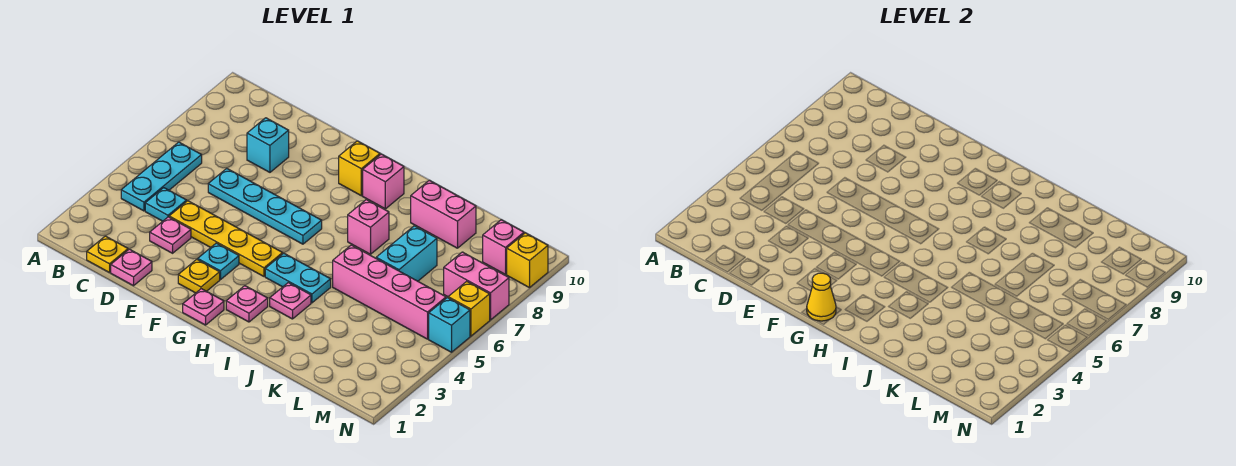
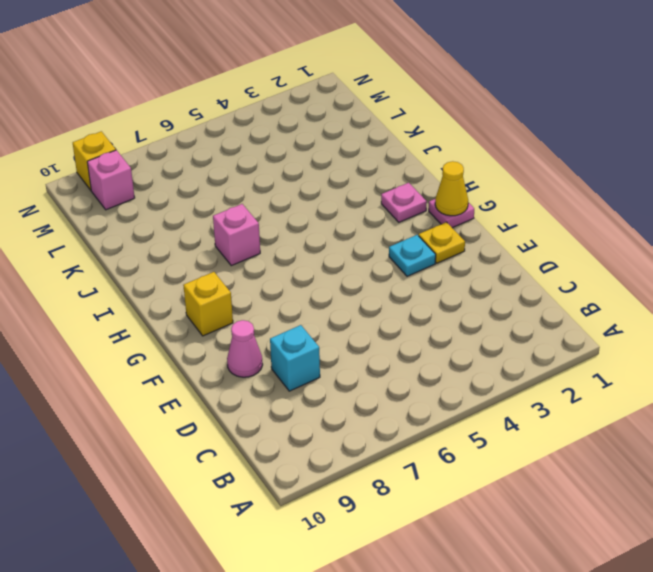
pink cone E9 level 1 -> none
none -> cyan plate B4:B6 level 1
none -> yellow plate C1 level 1
none -> cyan plate C4 level 1

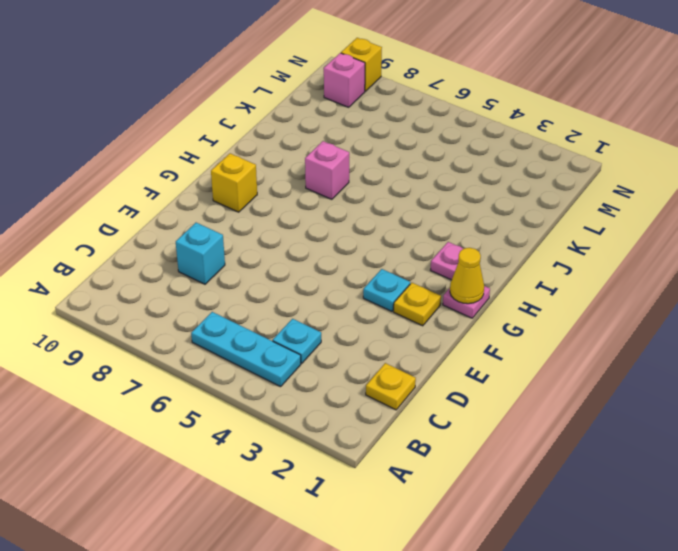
none -> pink plate D1 level 1
none -> pink plate D3 level 1
none -> yellow plate D4:G4 level 1

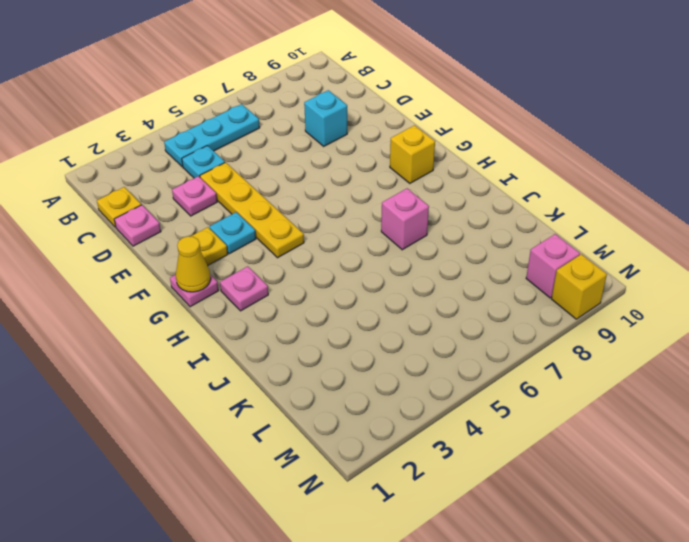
none -> cyan plate D6:G6 level 1
none -> cyan plate H4:I4 level 1
none -> pink brick H9 level 1

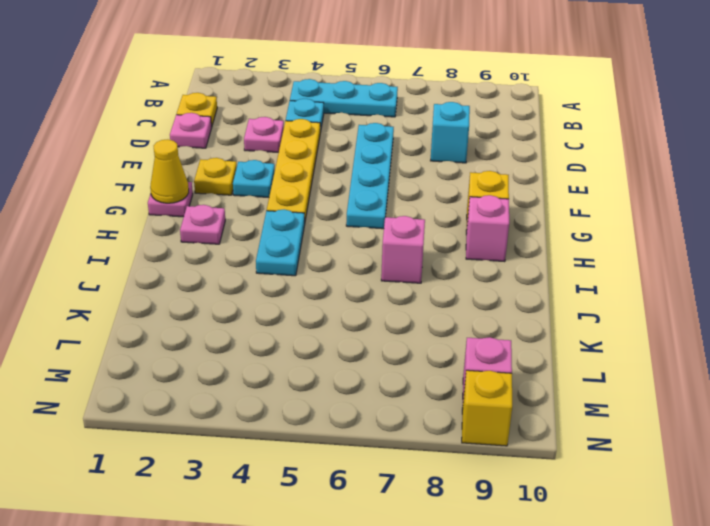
none -> pink plate I3 level 1
none -> pink brick J5:M5 level 1
none -> pink brick J9:K9 level 1

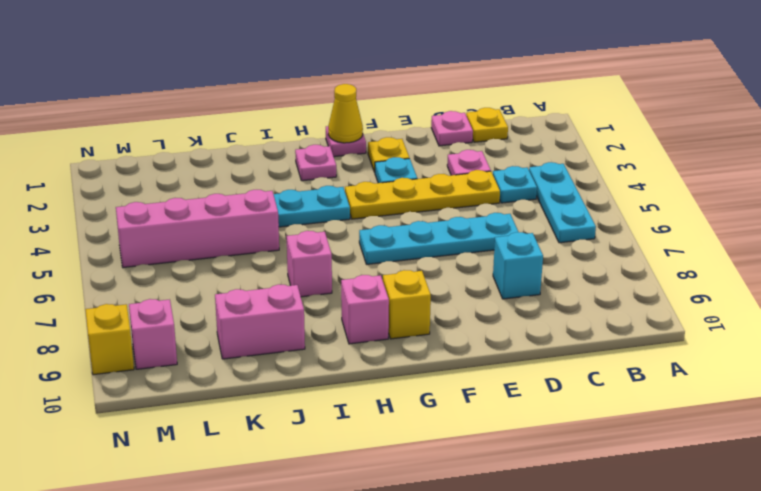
none -> pink plate I3 level 1
none -> cyan brick K6:K7 level 1
none -> pink brick M7:N7 level 1

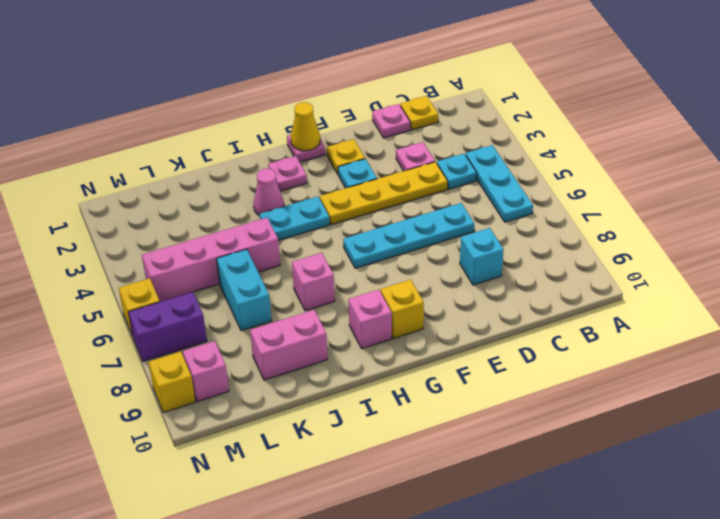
pink cone I3 level 1 -> pink plate I3 level 1
purple brick M7:N7 level 1 -> pink brick M7:N7 level 1
none -> cyan brick N5 level 1

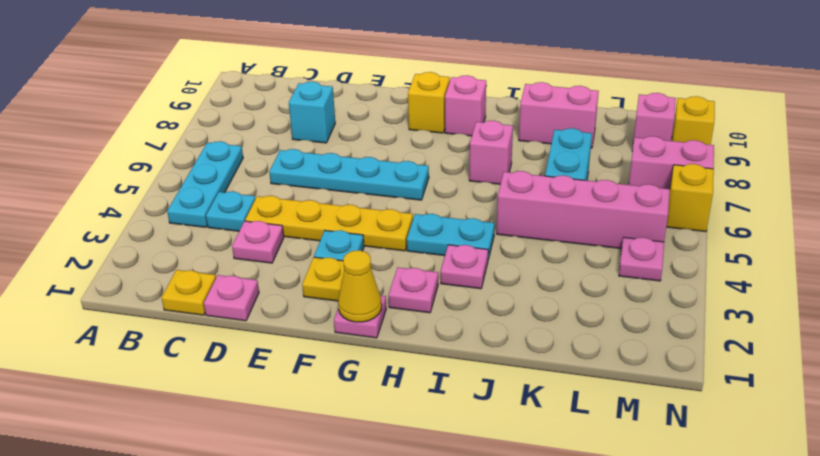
pink plate M4 level 1 -> none
none -> cyan brick N5 level 1

